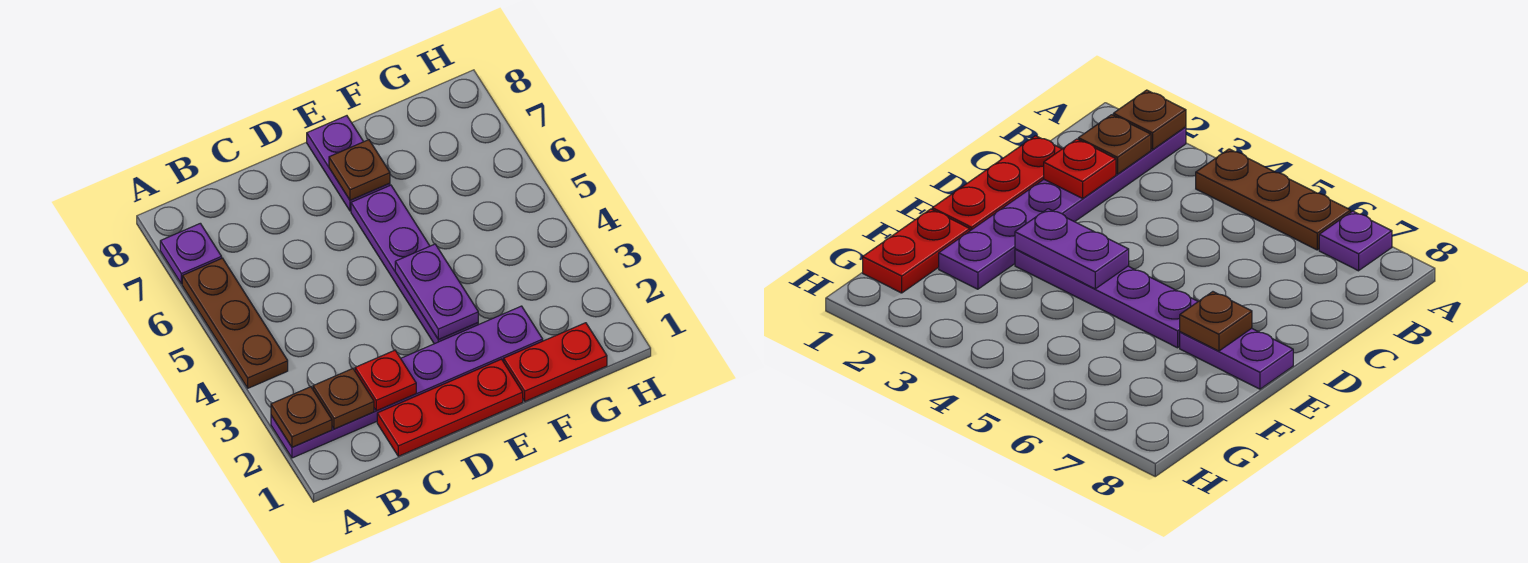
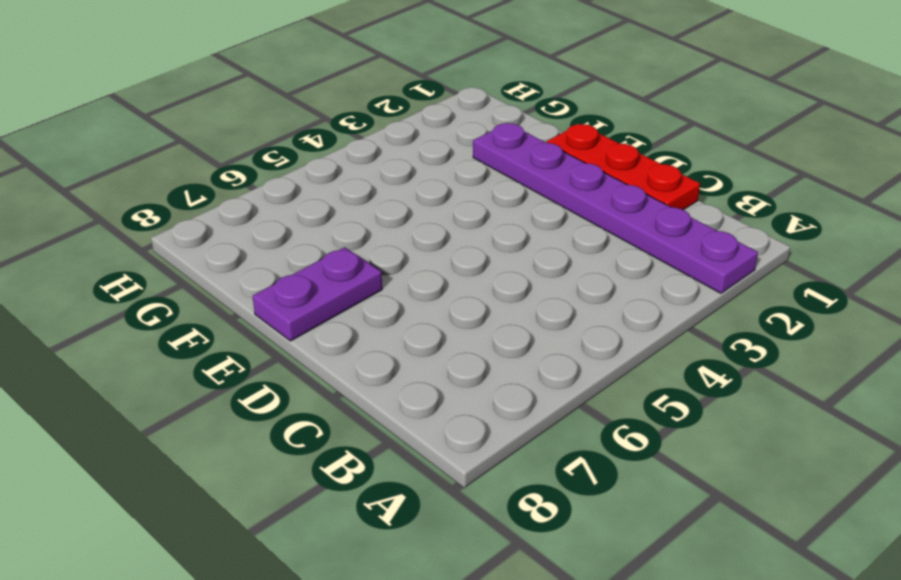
none -> brown plate A4:A6 level 1
none -> purple plate A7 level 1
none -> purple plate E3:E6 level 1

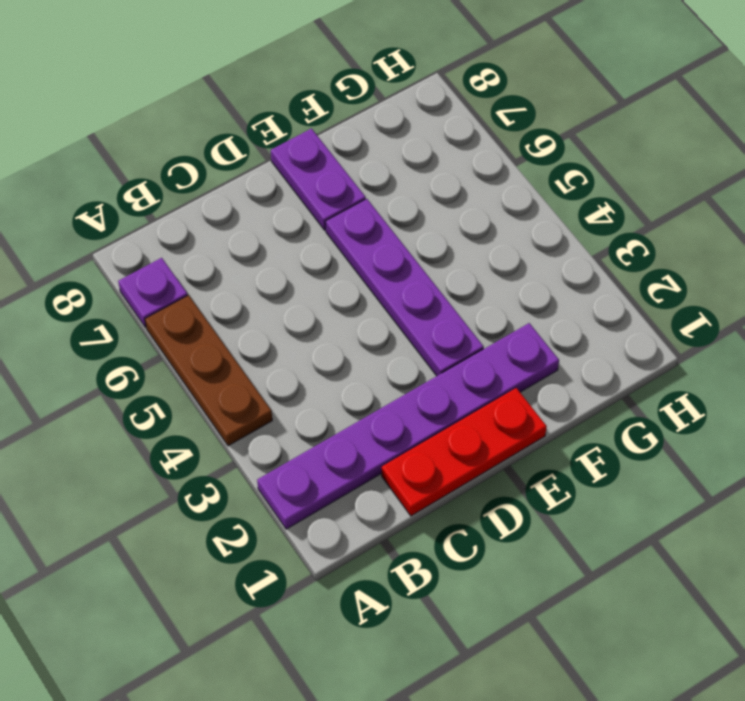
none -> red plate F1:G1 level 1
none -> brown plate A2 level 2
none -> brown plate B2 level 2

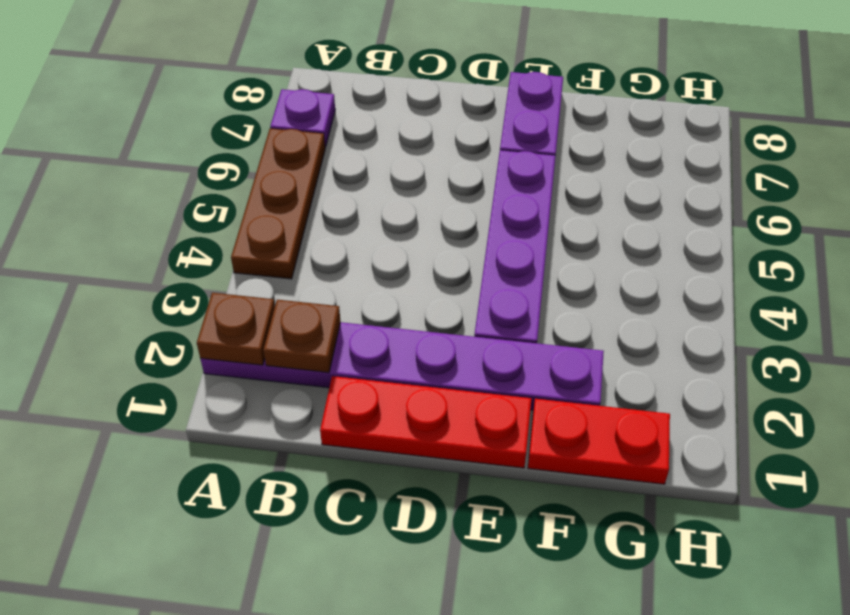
none -> red plate C2 level 2
none -> purple plate E3:E4 level 2
none -> brown plate E7 level 2

